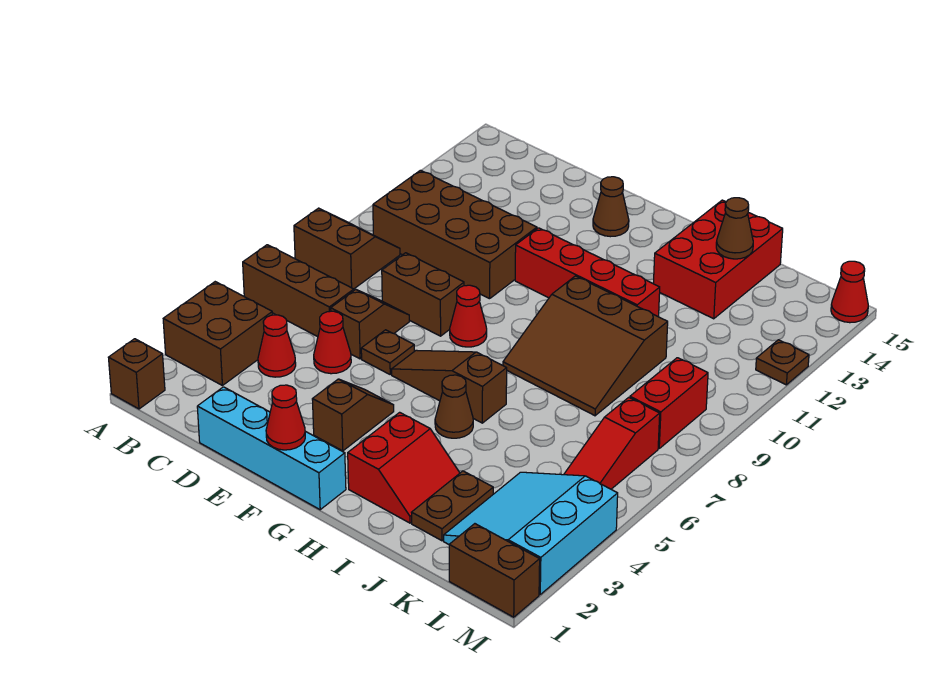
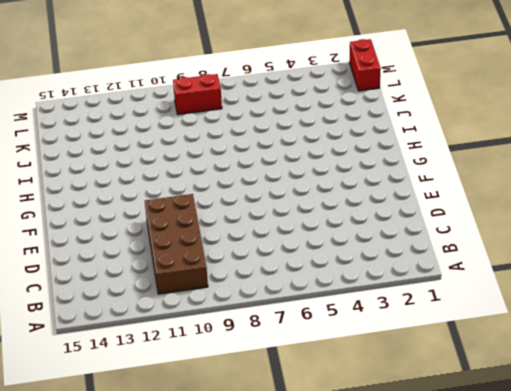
red brick L1:M1 level 1 -> brown brick L1:M1 level 1
none -> brown brick A1 level 1
none -> brown brick A3:B4 level 1
none -> brown brick A6:C6 level 1

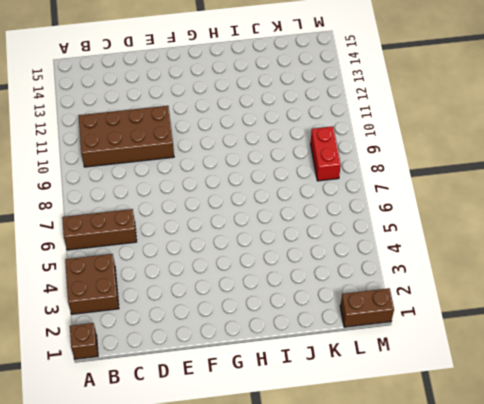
none -> brown slope A8:B9 level 1 top 8
none -> red cone C4 level 1
none -> cyan brick D1:G1 level 1

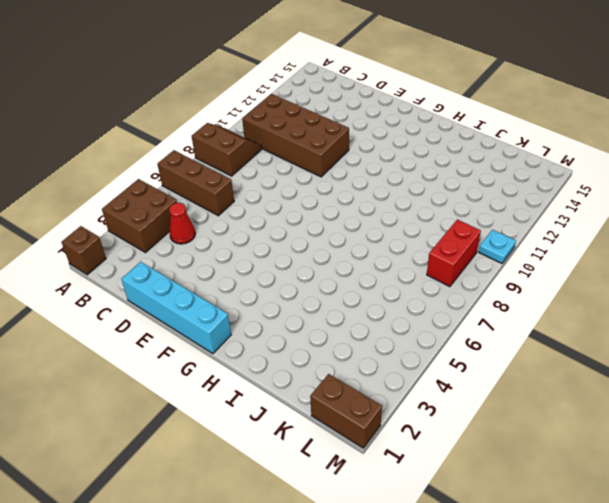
cyan plate M10 level 1 -> none
none -> red cone D5 level 1
none -> brown slope D6:D7 level 1 top 6
none -> brown brick D8:E8 level 1

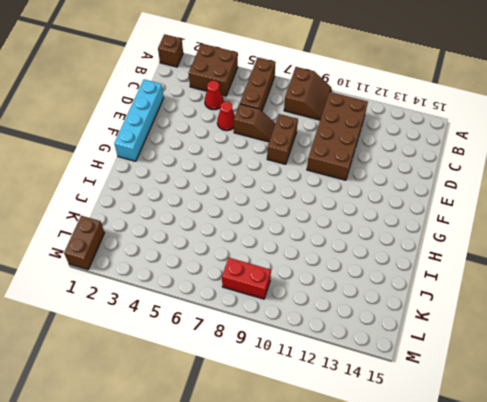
none -> brown plate E6 level 1
none -> brown slope F3:F4 level 1 top 3
none -> brown slope F6:H6 level 1 top H

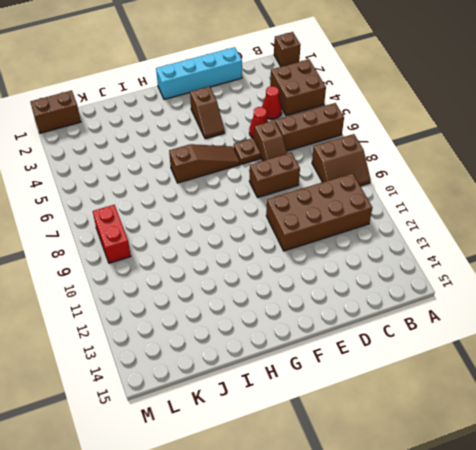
none -> red cone F8 level 1
none -> red brick F11:I11 level 1
none -> brown cone F14 level 1

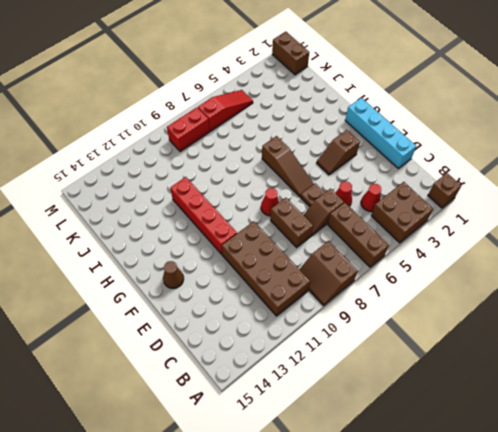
none -> red slope H2:I3 level 1 top H
none -> brown cone H5 level 1
none -> brown slope H8:J10 level 1 top 10

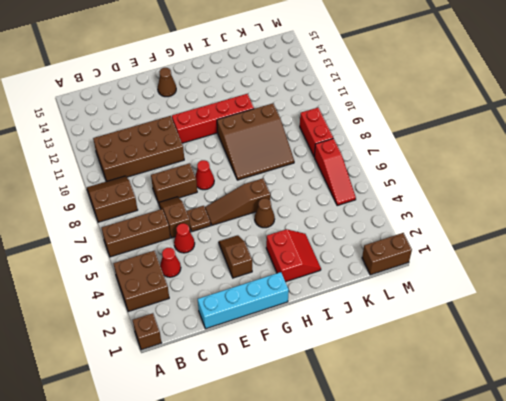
none -> red brick I13:J15 level 1
none -> brown plate J2:J3 level 1
none -> cyan slope K2:M4 level 1 top M

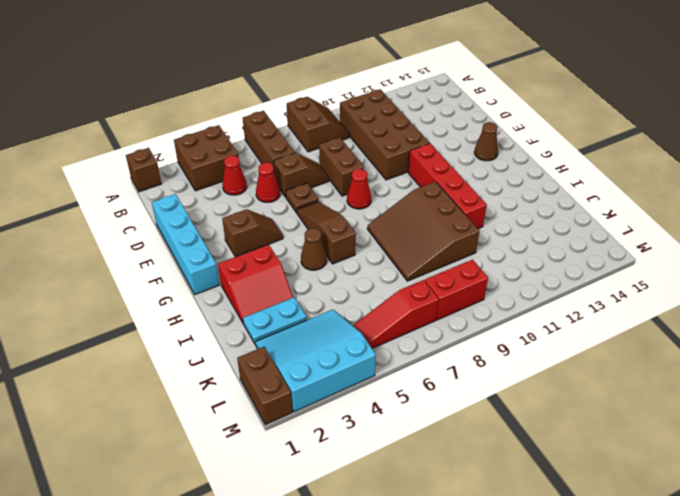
cyan plate J2:J3 level 1 -> brown plate J2:J3 level 1
none -> red brick I13:J15 level 1
none -> brown plate M12 level 1
none -> red cone M15 level 1

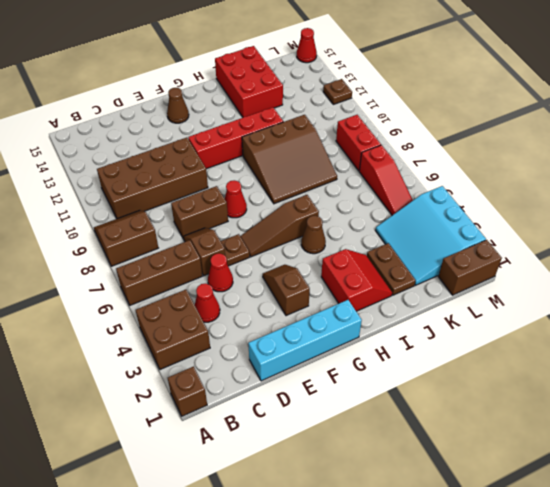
none -> red cone F1 level 2
none -> brown cone J14 level 2

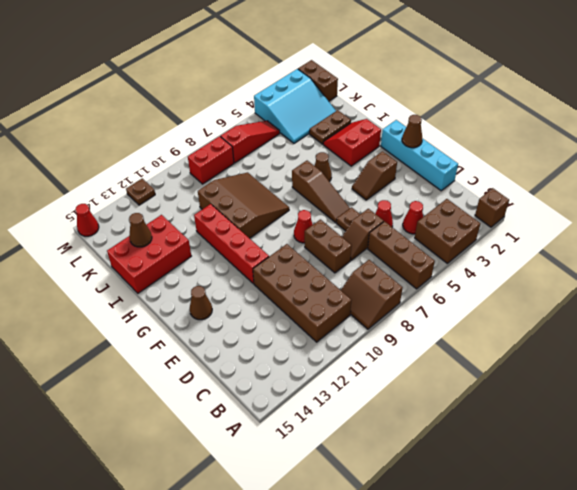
brown cone F1 level 2 -> red cone F1 level 2

